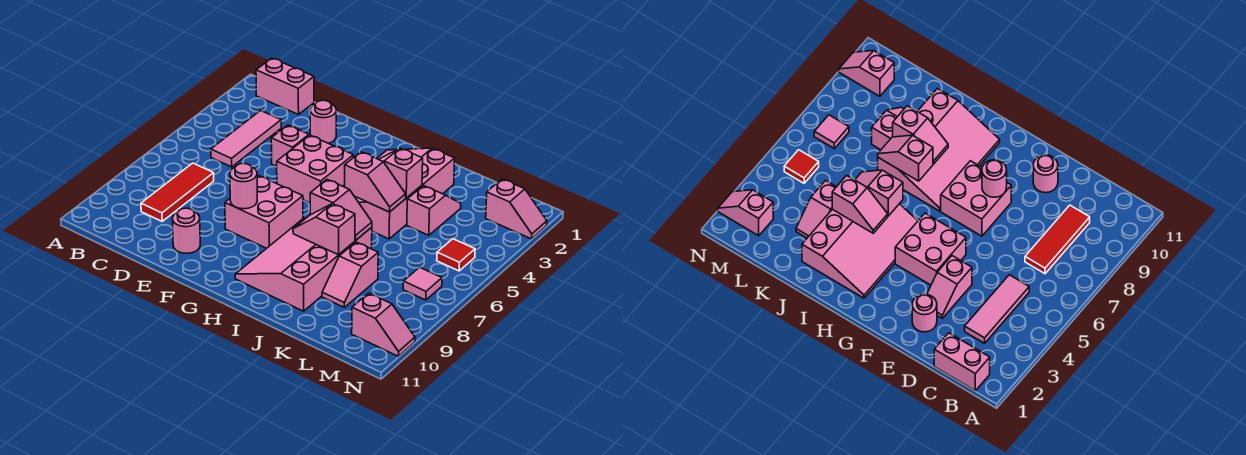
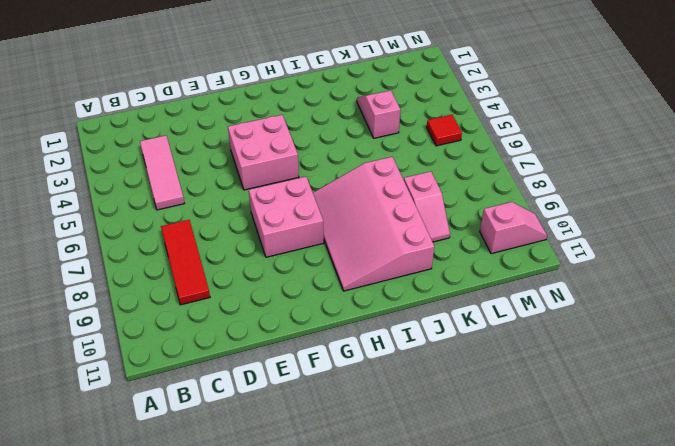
none -> pink brick B1:C1 level 1
none -> pink round brick E2 level 1
none -> pink slope E3:E4 level 1 top 4

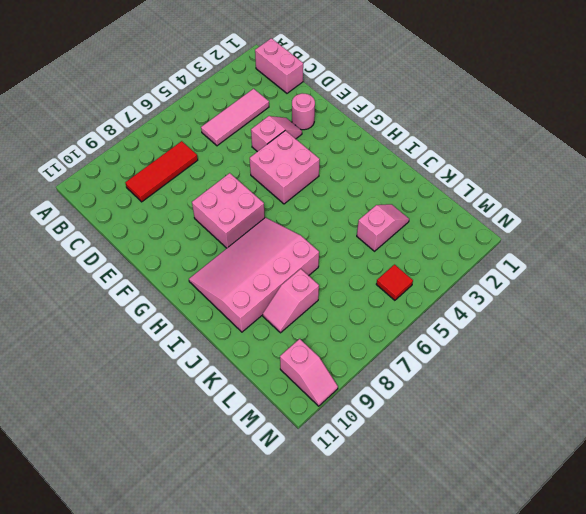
none -> pink round brick E10 level 1
none -> pink slope H2:J5 level 1 top J
none -> pink slope M2:N2 level 1 top M

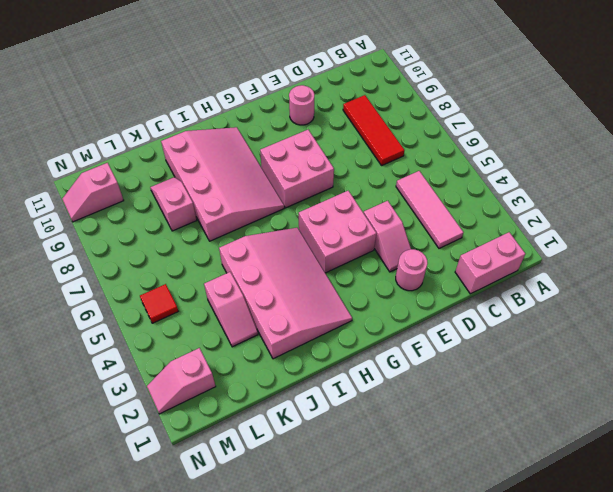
none -> pink tile M7 level 1
none -> pink round brick F8 level 2
none -> pink slope I4:J4 level 2 top J

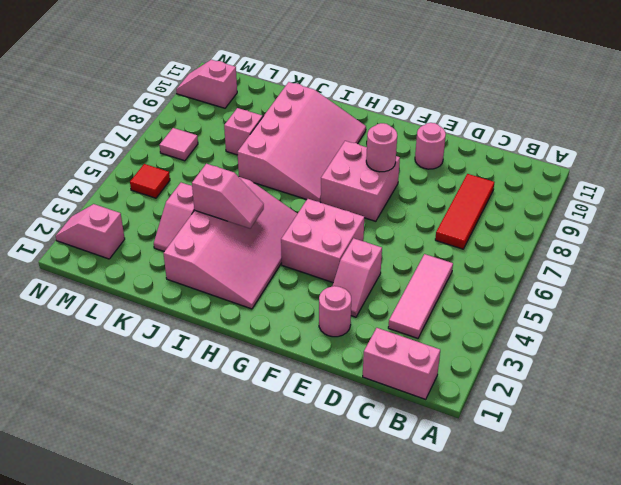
none -> pink slope I5:J5 level 2 top I
none -> pink slope I7:J7 level 2 top I
none -> pink slope I8:J8 level 2 top J

